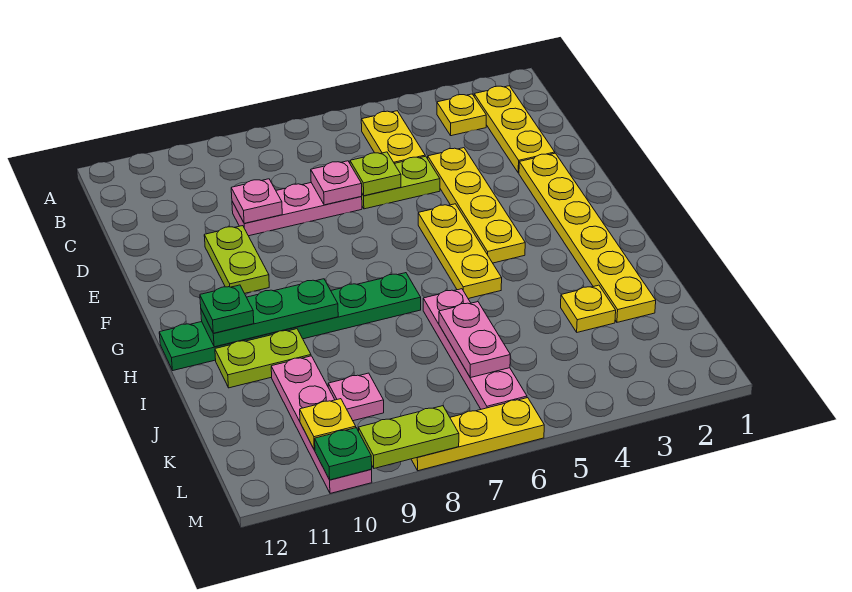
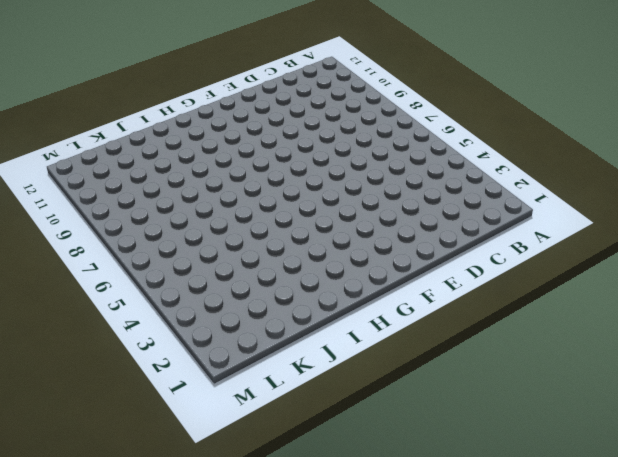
none -> yellow plate B2:D2 level 1
none -> yellow plate B3 level 1
none -> yellow plate B5:C5 level 1

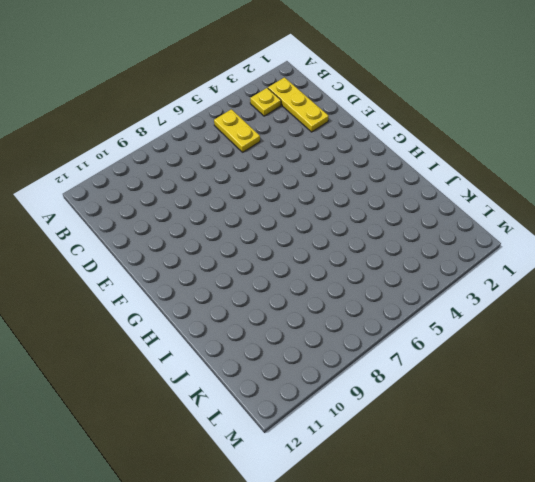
none -> yellow plate D4:G4 level 1
none -> lime plate D5:D6 level 1
none -> pink plate D7:D9 level 1

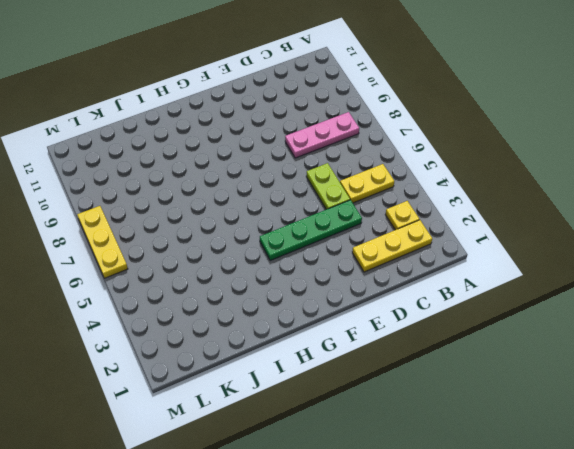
pink plate B8:D8 level 1 -> pink plate D7:D9 level 1
green plate D4:G4 level 1 -> yellow plate D4:G4 level 1
none -> yellow plate E2:J2 level 1
none -> lime plate E10:F10 level 1
none -> yellow plate F5:H5 level 1

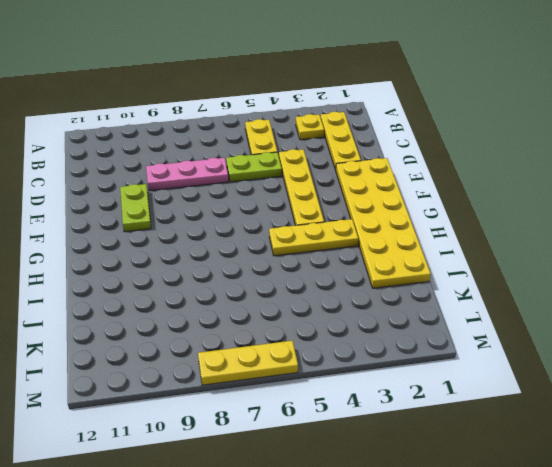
yellow plate E1:J2 level 1 -> yellow plate E2:J2 level 1
yellow plate H3:H5 level 1 -> yellow plate F5:H5 level 1
none -> green plate H7:H12 level 1
none -> pink plate I6:L6 level 1
none -> lime plate I10:I11 level 1

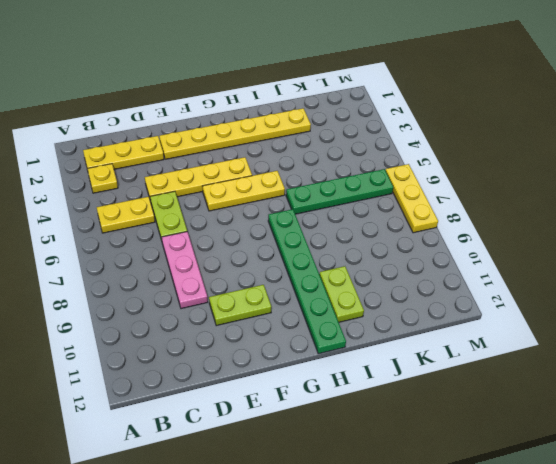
green plate I6:L6 level 1 -> pink plate I6:L6 level 1
none -> yellow plate J3 level 1
none -> pink plate J10:M10 level 1
none -> pink plate K9 level 1

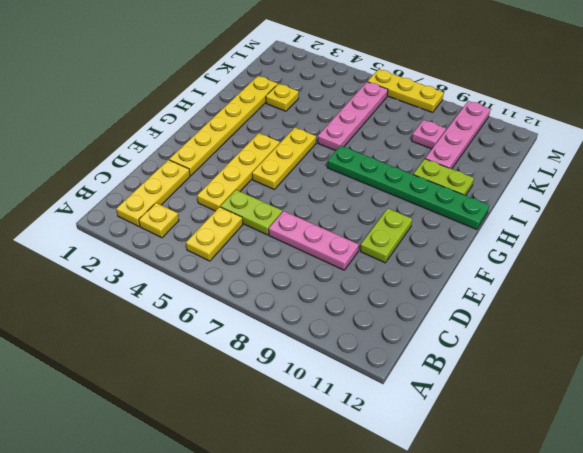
none -> lime plate D6 level 2
none -> pink plate D7 level 2
none -> pink plate D9 level 2

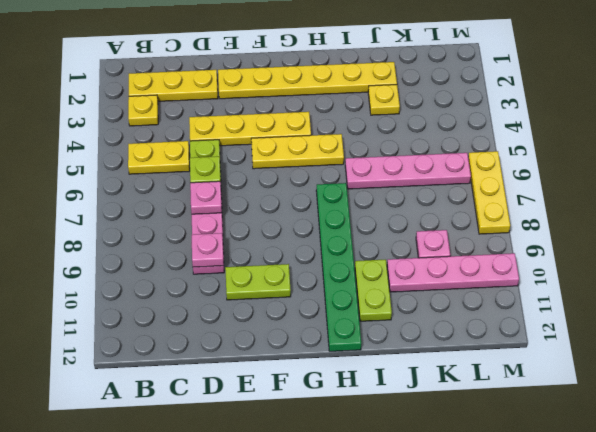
none -> green plate H9:H11 level 2
none -> pink plate J6:K6 level 2
none -> yellow plate L10 level 2

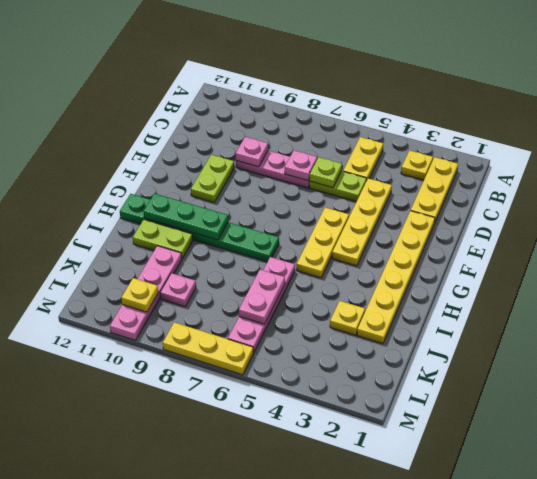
none -> lime plate M8:M9 level 2
none -> green plate M10 level 2
none -> green plate H11 level 3

